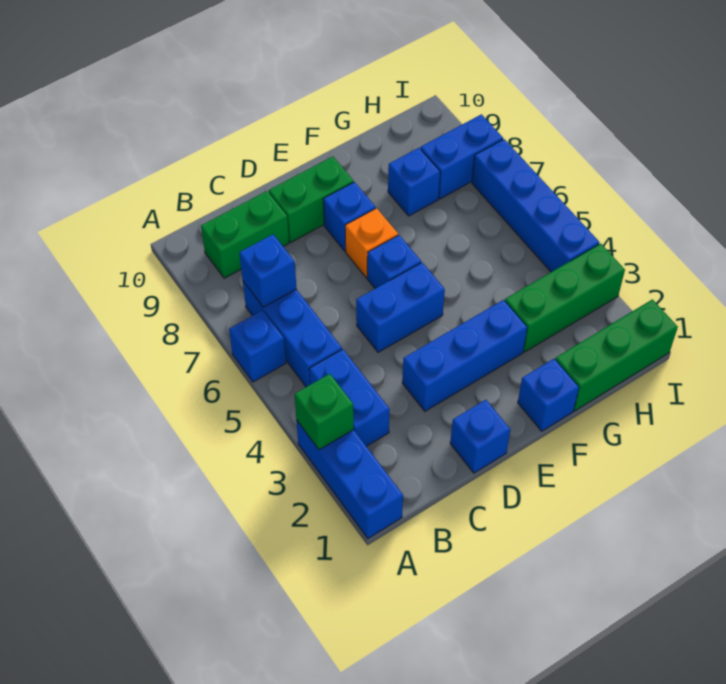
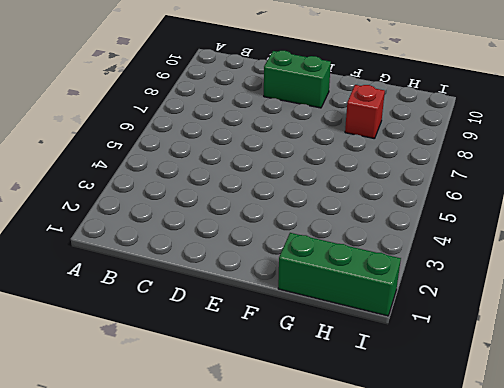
red brick G8 level 1 -> blue brick G8 level 1
none -> blue brick A1:A3 level 1
none -> blue brick A6 level 1
none -> blue brick B3:B4 level 1

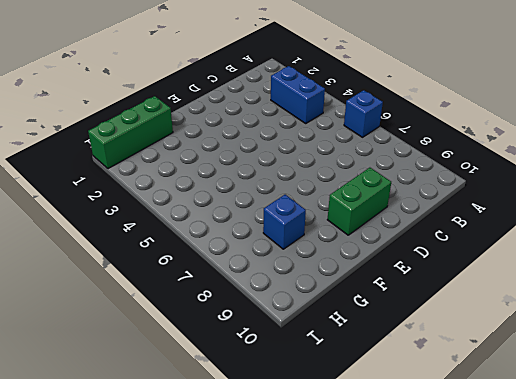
none -> blue brick A1:A3 level 1
none -> blue brick B5:B7 level 1
none -> green brick B9:C9 level 1

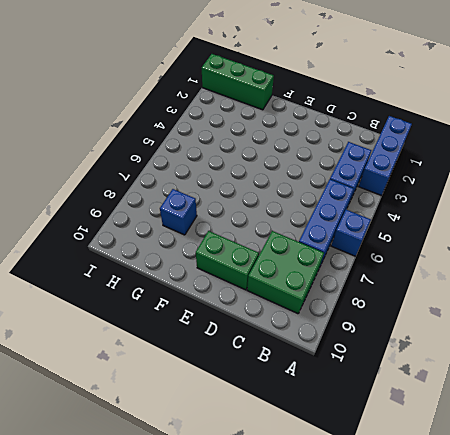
green brick B8:C9 level 1 -> green brick B9:C9 level 1
none -> blue brick D1 level 1
none -> blue brick D3:F3 level 1
none -> blue brick D5:E5 level 1

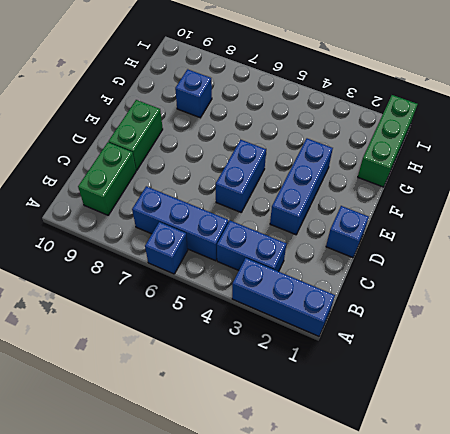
none -> blue brick E6 level 1
none -> orange brick E7 level 1
none -> blue brick E8 level 1

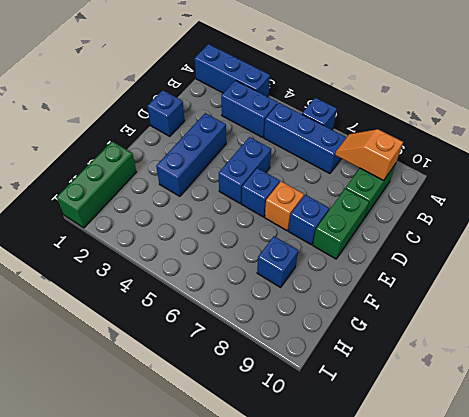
orange slope B8:B9 level 2 top 9 -> none
none -> blue brick F1 level 1
none -> green brick G3:I3 level 1
none -> blue brick H8:I8 level 1

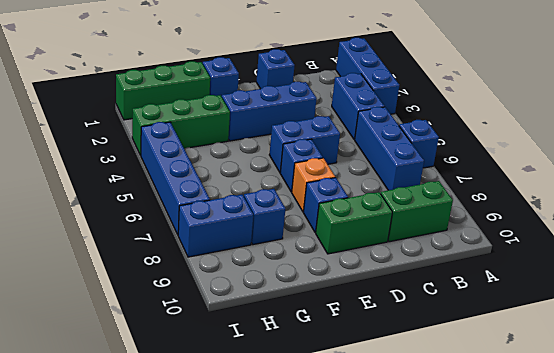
none -> green brick A3 level 2
none -> blue brick B7 level 2

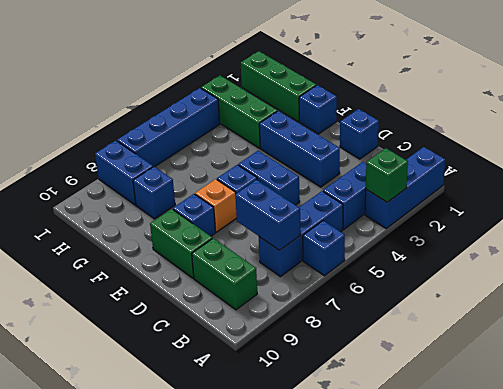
blue brick B7:C7 level 2 -> blue brick B7 level 2

